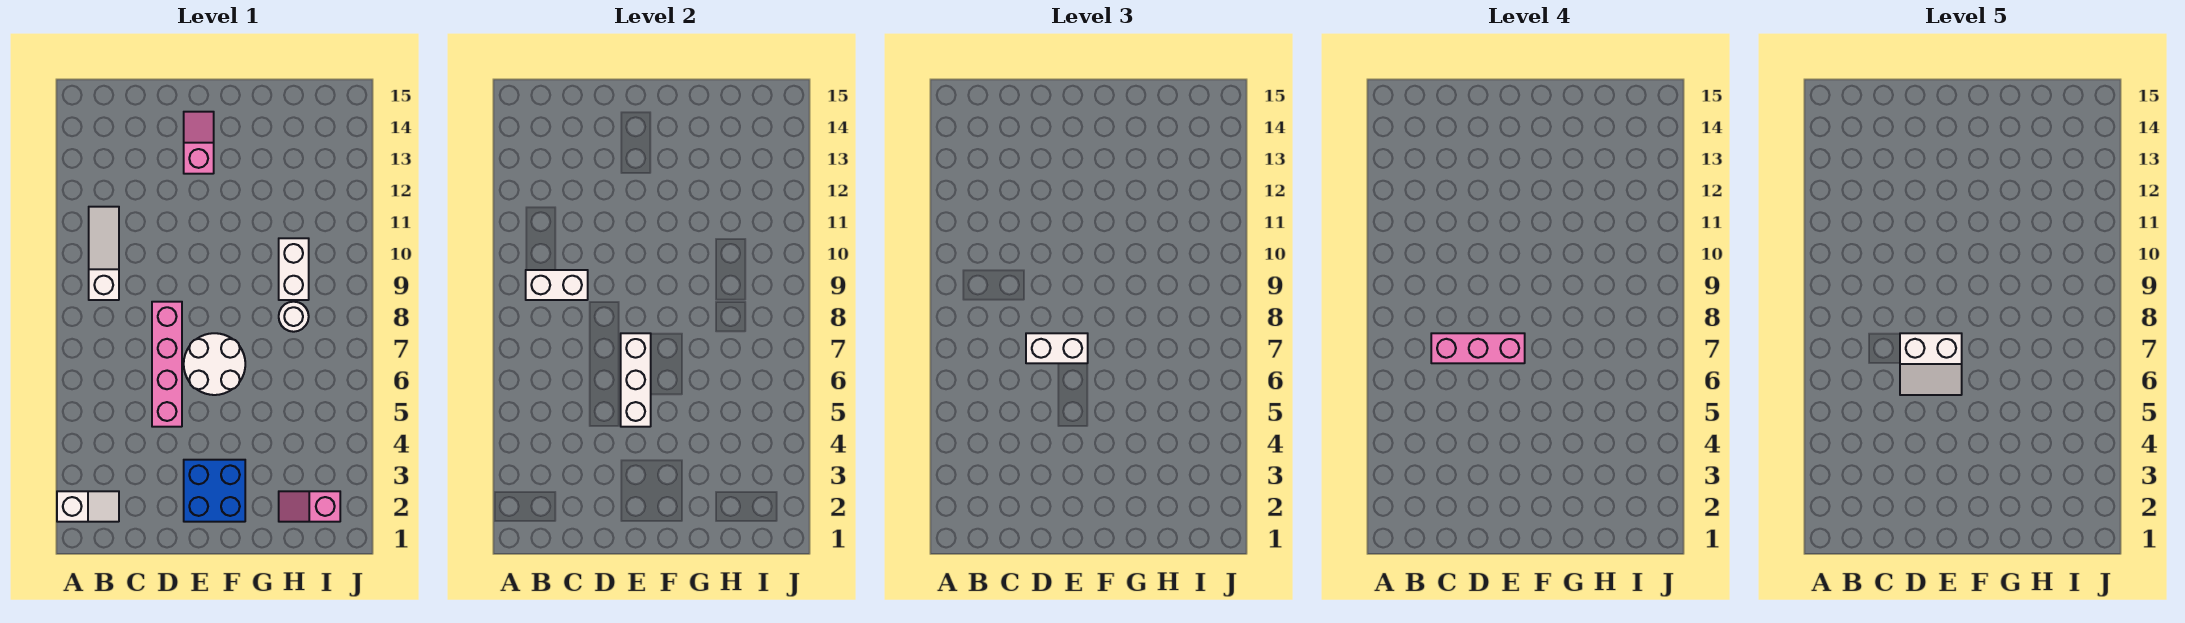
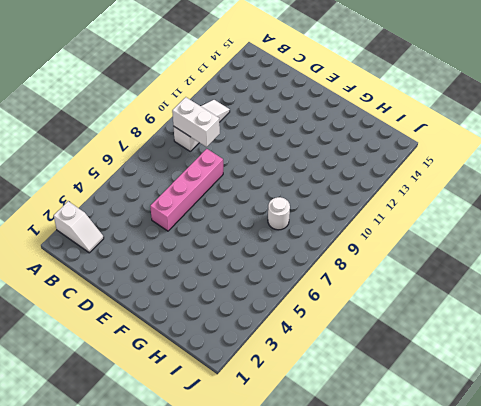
none -> blue brick E2:F3 level 1
none -> white round brick E6:F7 level 1
none -> pink slope E13:E14 level 1 top 13

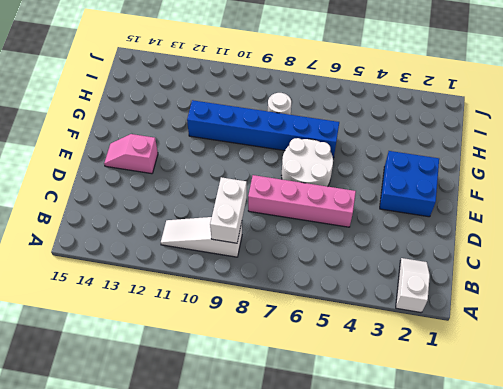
blue brick G6:G11 level 1 -> none
none -> pink slope H2:I2 level 1 top I
none -> white brick H9:H10 level 1
none -> white brick E5:E7 level 2

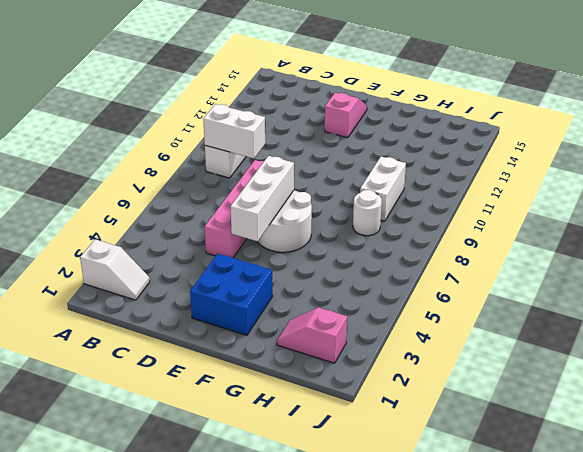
none -> white brick D7:E7 level 3
none -> pink brick C7:E7 level 4
none -> white slope D6:E7 level 5 top 7

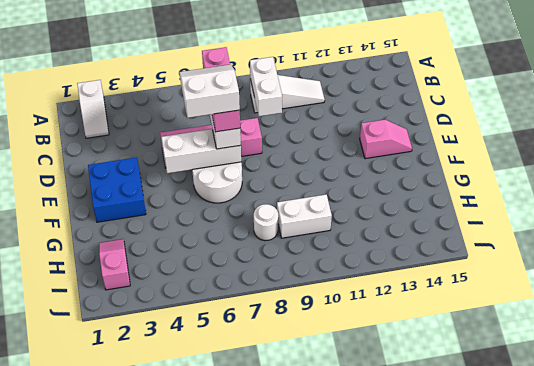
white slope D6:E7 level 5 top E -> white slope D6:E7 level 5 top 7

